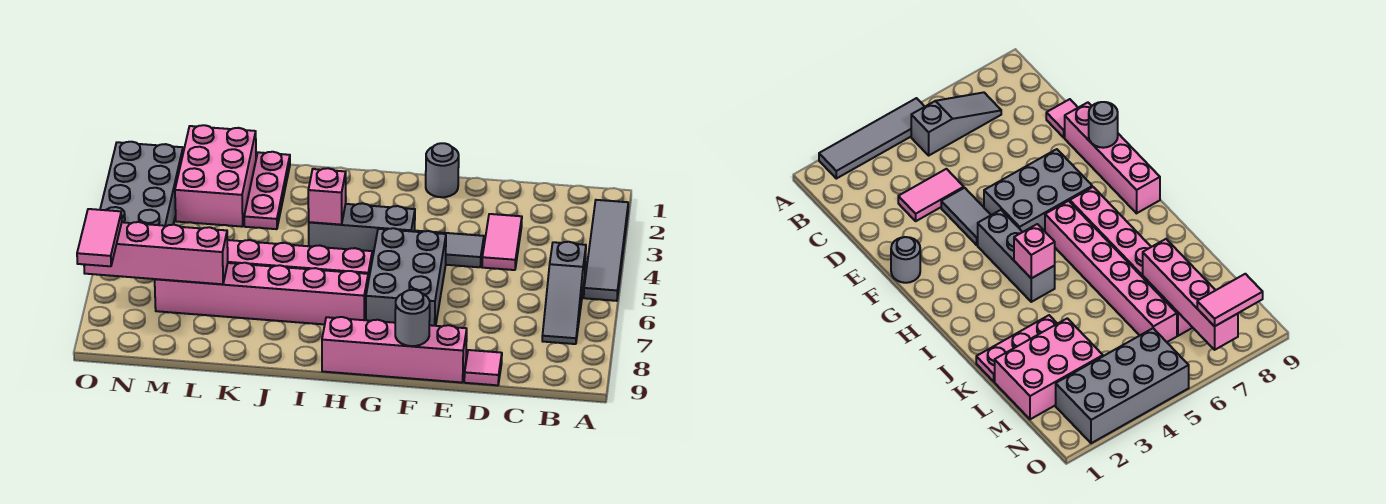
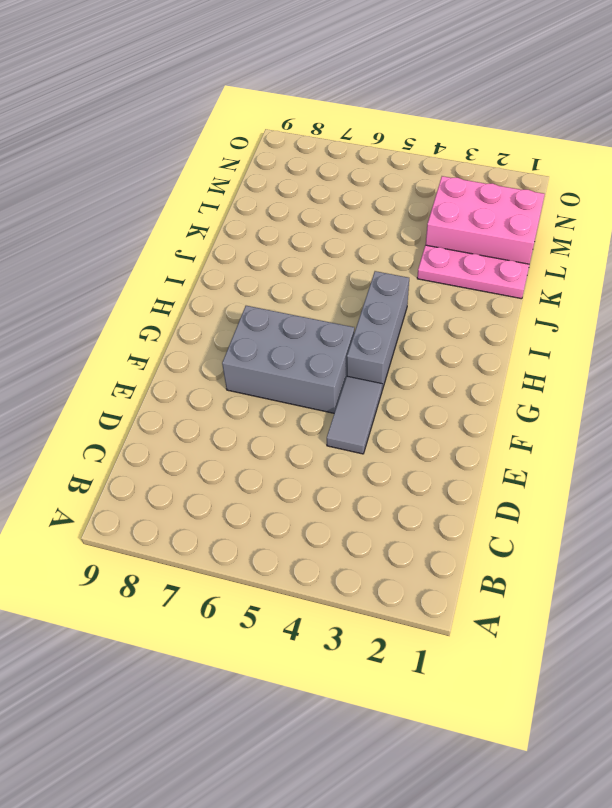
none -> grey tile A2:A5 level 1
none -> grey slope B5:B7 level 1 top 5
none -> pink tile D3:D4 level 1

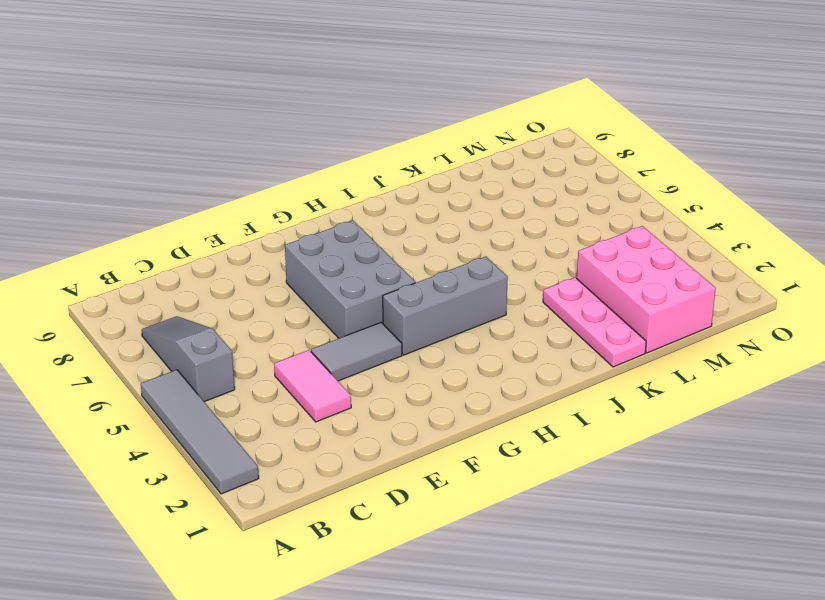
none -> pink tile D9 level 1
none -> pink brick E9:H9 level 1
none -> grey round brick F1 level 1

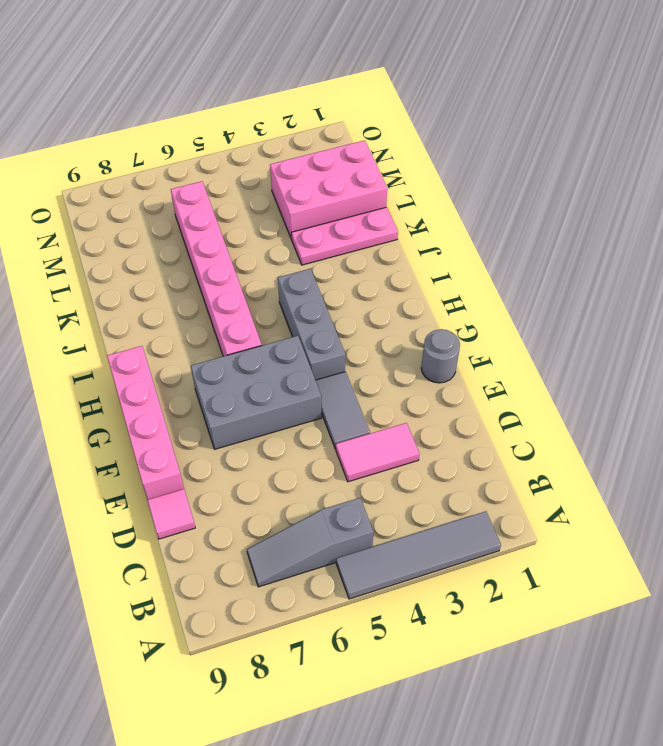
none -> pink brick H7:M7 level 1
none -> grey brick N2:O5 level 1
none -> grey round brick F9 level 2

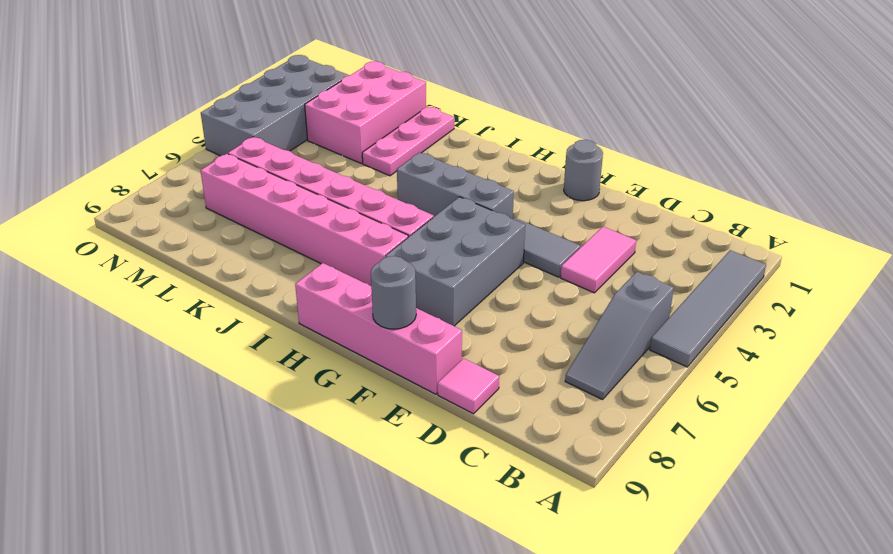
none -> pink brick I4 level 2
none -> pink brick L7:O7 level 2
none -> pink tile O7:O8 level 3

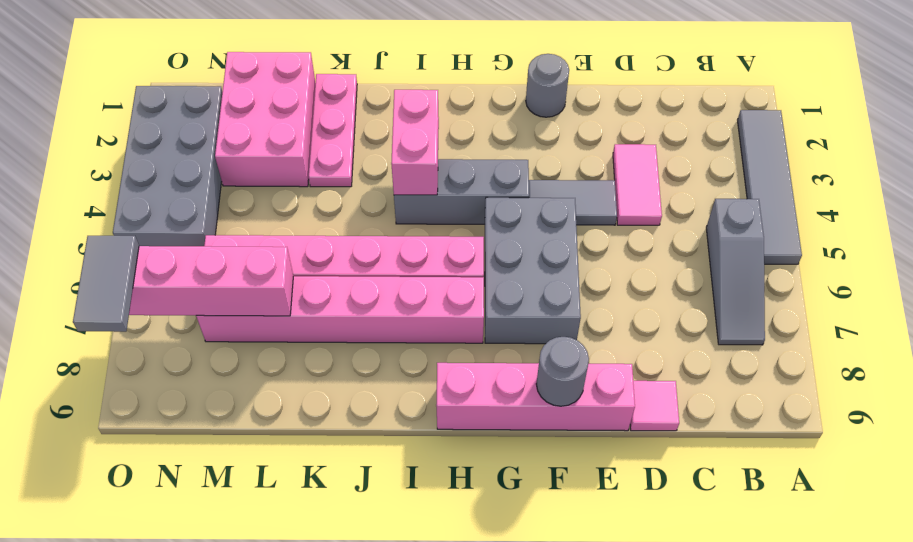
pink brick I3:I4 level 2 -> pink brick I4 level 2
grey tile O7:O8 level 3 -> pink tile O7:O8 level 3

